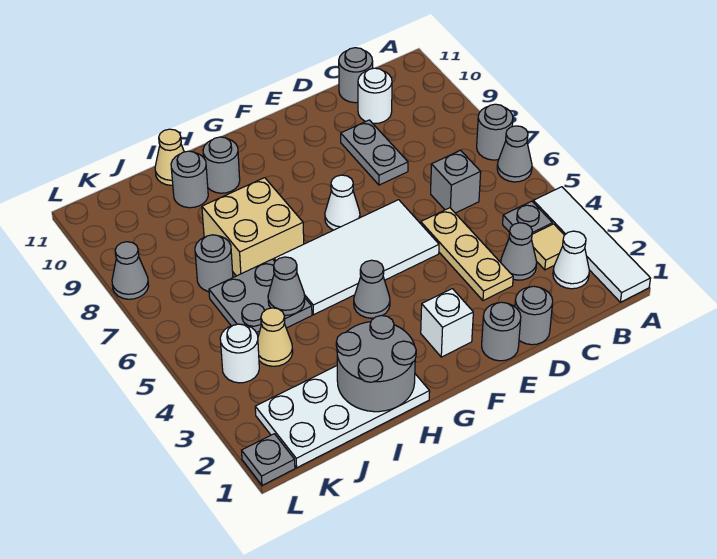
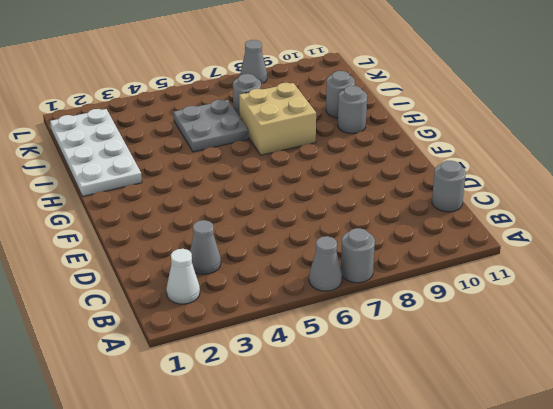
none -> white tile A1:A4 level 1
none -> tan tile B3 level 1
none -> grey plate B4 level 1
none -> grey brick C6 level 1

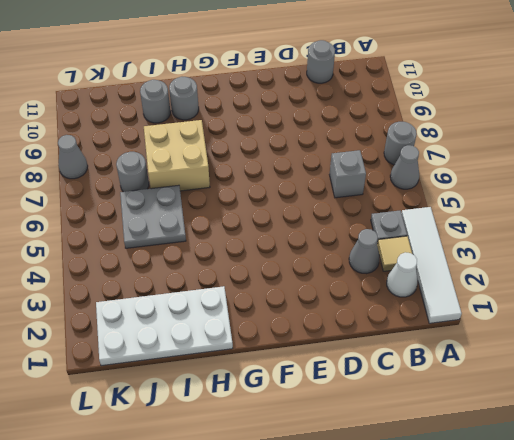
none -> white round brick C10 level 1
none -> grey round brick D1 level 1
none -> tan plate D3:D5 level 1
none -> grey plate D8:D9 level 1

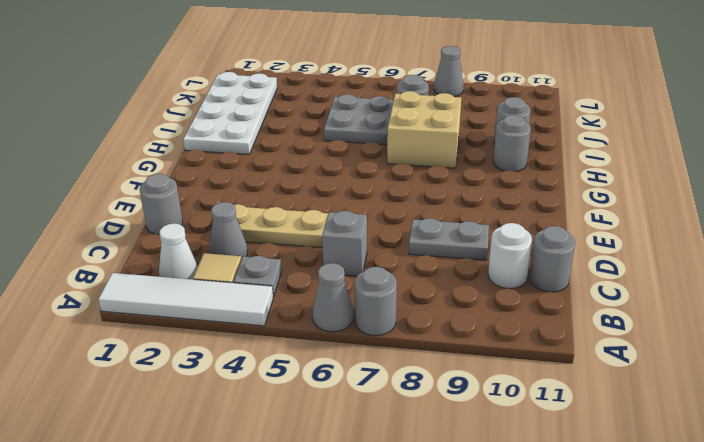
none -> grey round brick E1 level 1
none -> white tile E5:H6 level 1
none -> white brick F2 level 1
none -> white cone F7 level 1

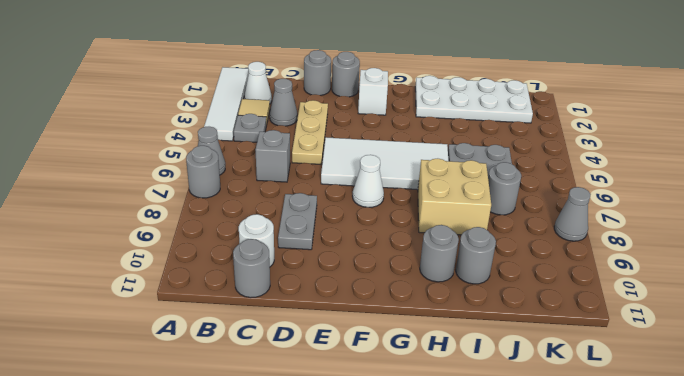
none -> grey cone G4 level 1
none -> tan cone I11 level 1
none -> tan cone J4 level 1
none -> white round brick K4 level 1

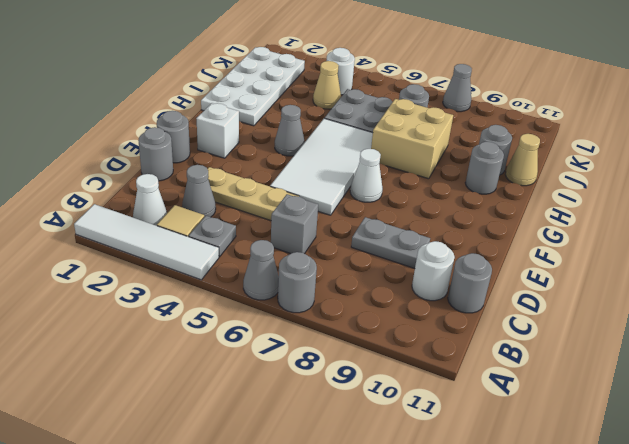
none -> grey plate L1 level 1
none -> grey round brick H1:I2 level 2
none -> grey cone I5 level 2

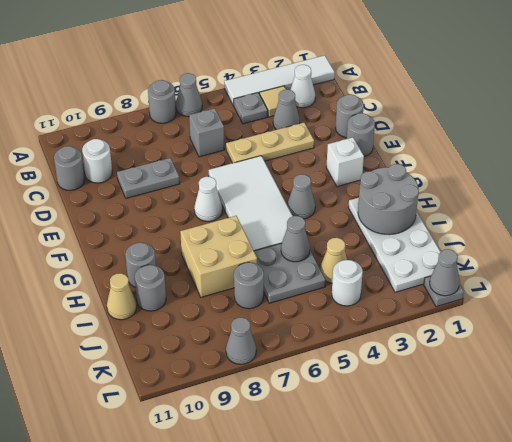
grey cone L1 level 2 -> none

